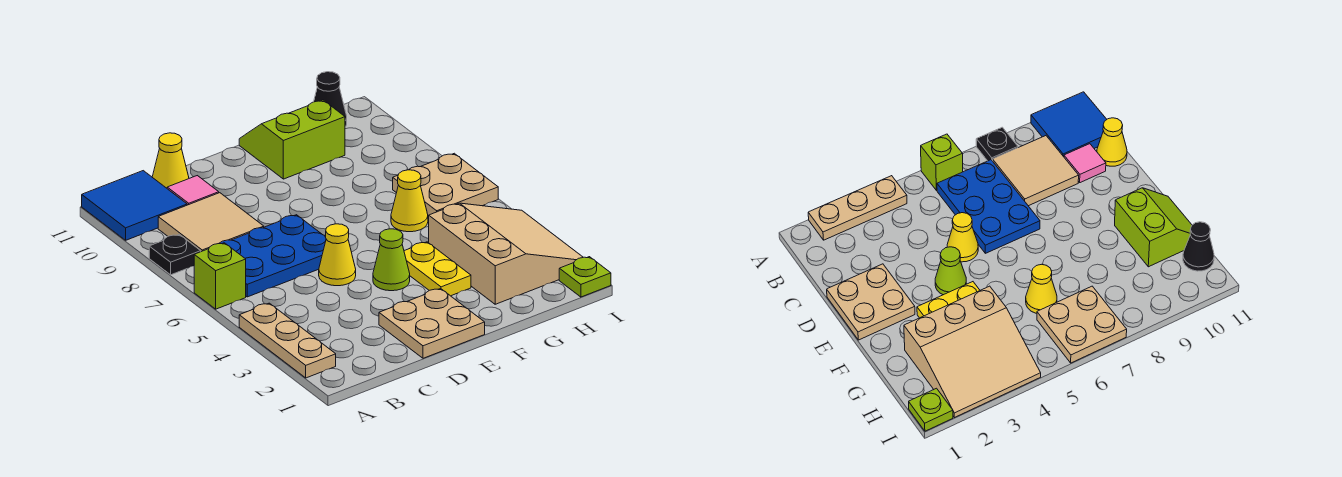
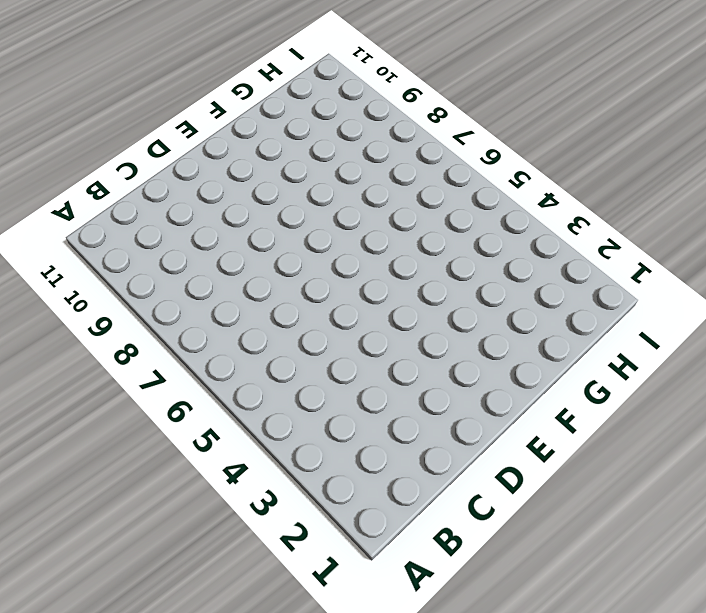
none -> tan plate A2:A4 level 1
none -> lime brick A6 level 1
none -> black plate A8 level 1

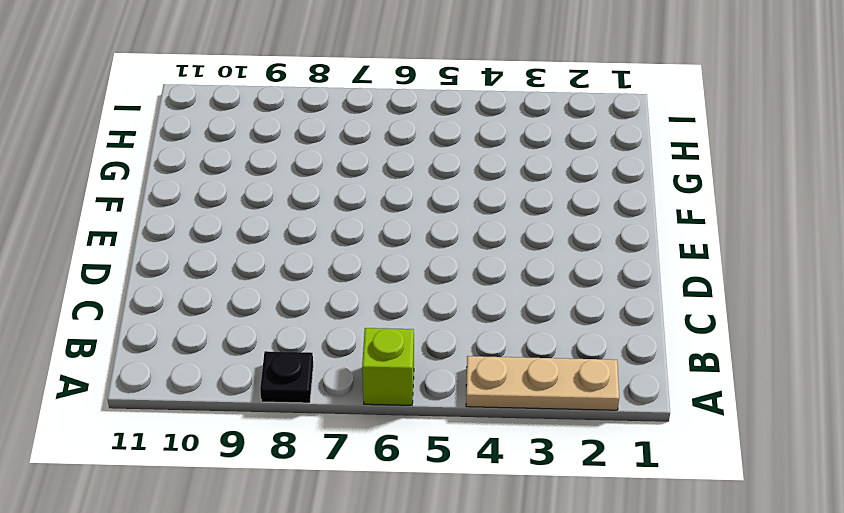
none -> blue tile A10:B11 level 1
none -> blue plate B6:D7 level 1
none -> tan tile B8:C9 level 1

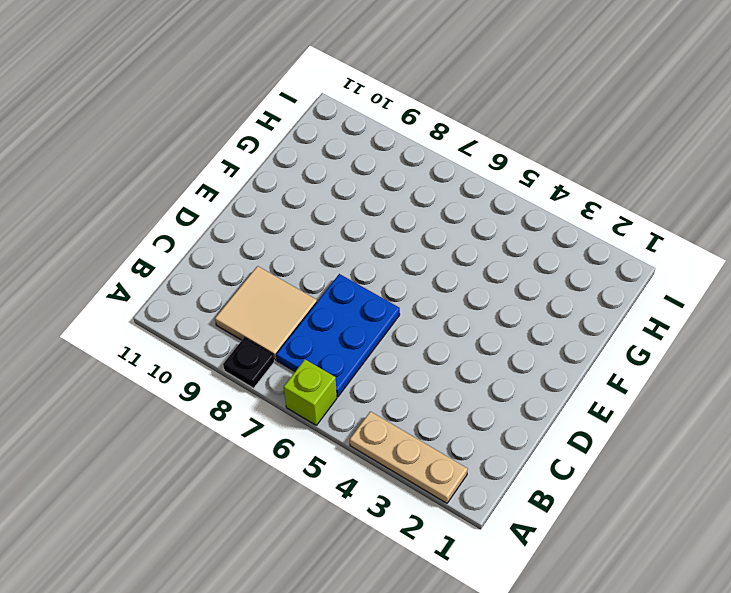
none -> blue tile A10:B11 level 1
none -> pink tile C10 level 1
none -> yellow cone C11 level 1

